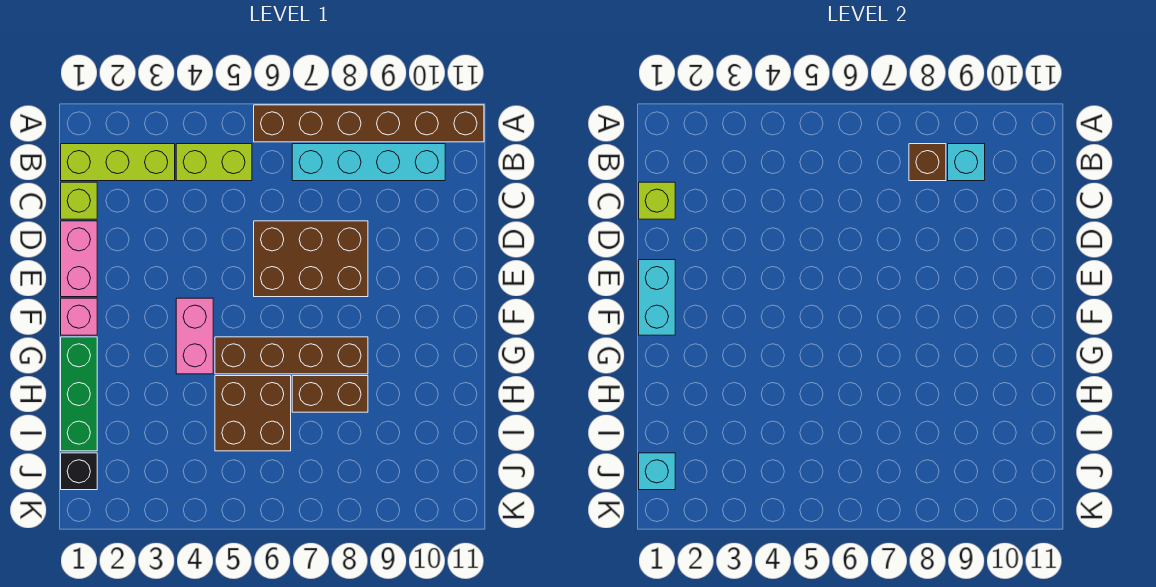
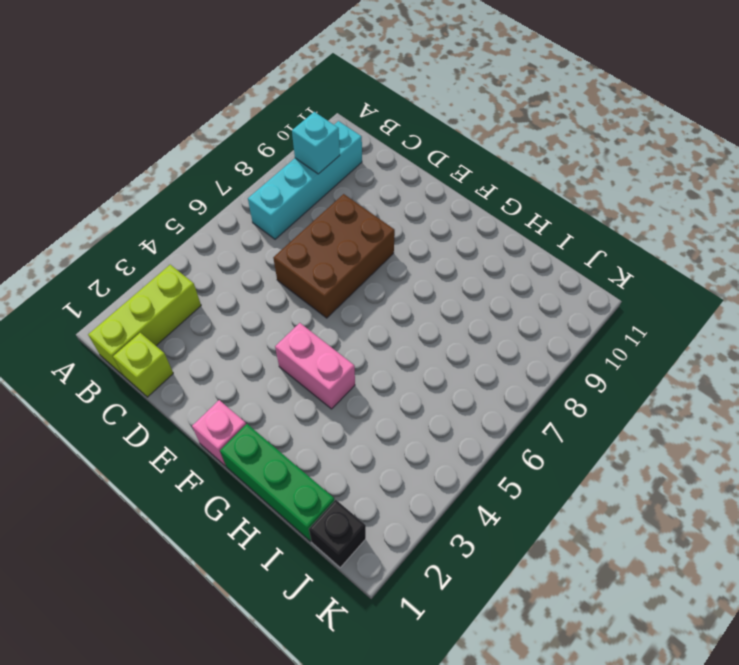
none -> brown brick A6:A11 level 1
none -> lime brick B4:B5 level 1
none -> pink brick D1:E1 level 1

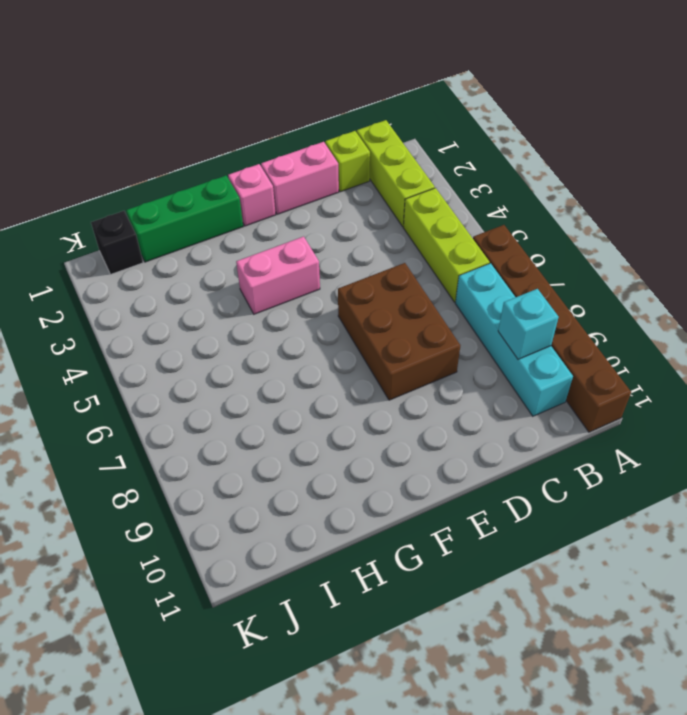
lime brick B4:B6 level 1 -> lime brick B4:B5 level 1
none -> brown brick G5:G8 level 1
none -> brown brick H5:I6 level 1
none -> brown brick H7:H8 level 1

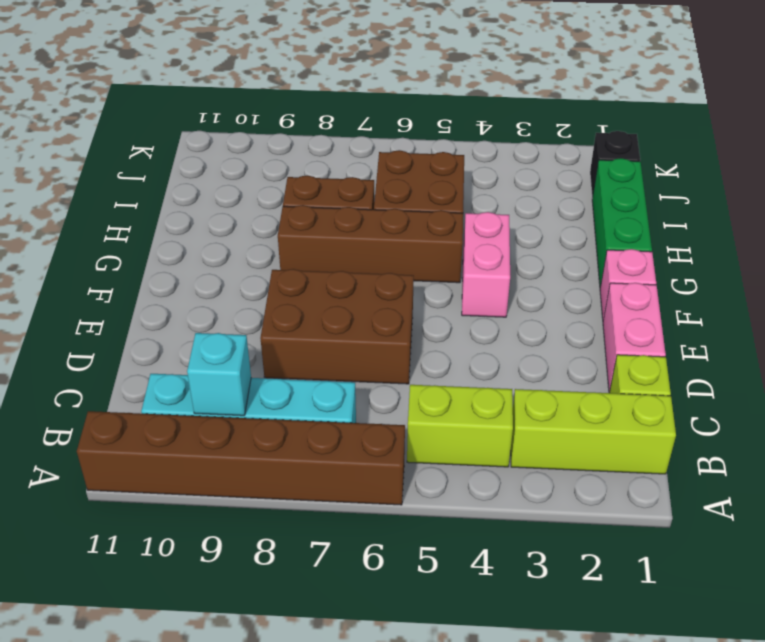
none -> brown brick B8 level 2
none -> lime brick C1 level 2
none -> cyan brick E1:F1 level 2

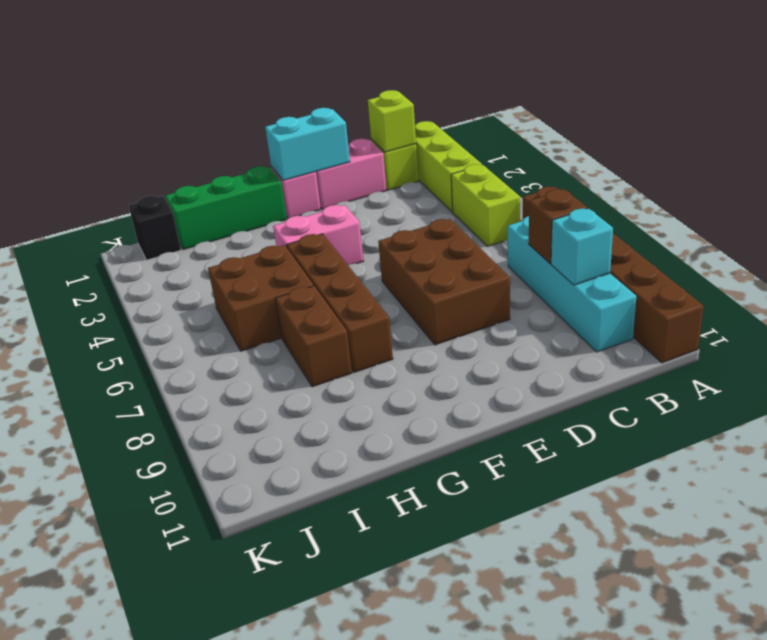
none -> cyan brick J1 level 2

